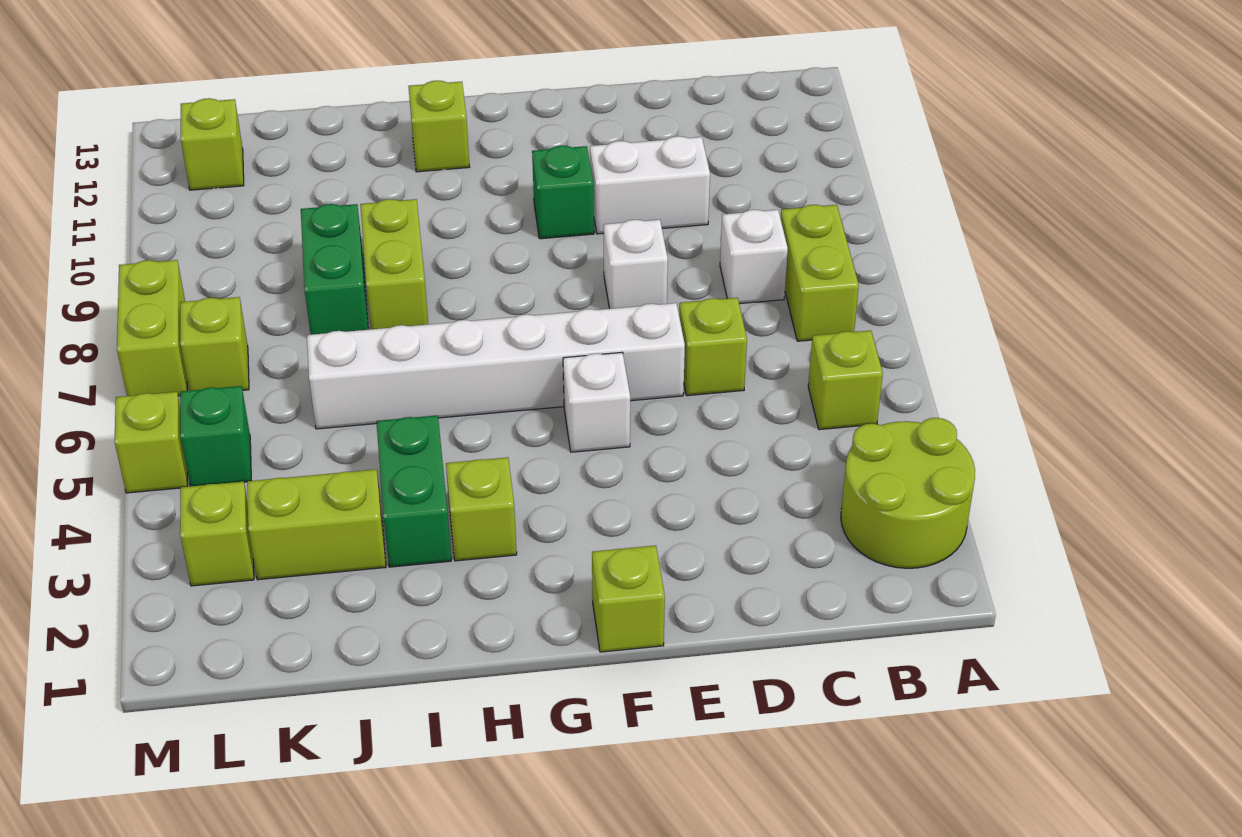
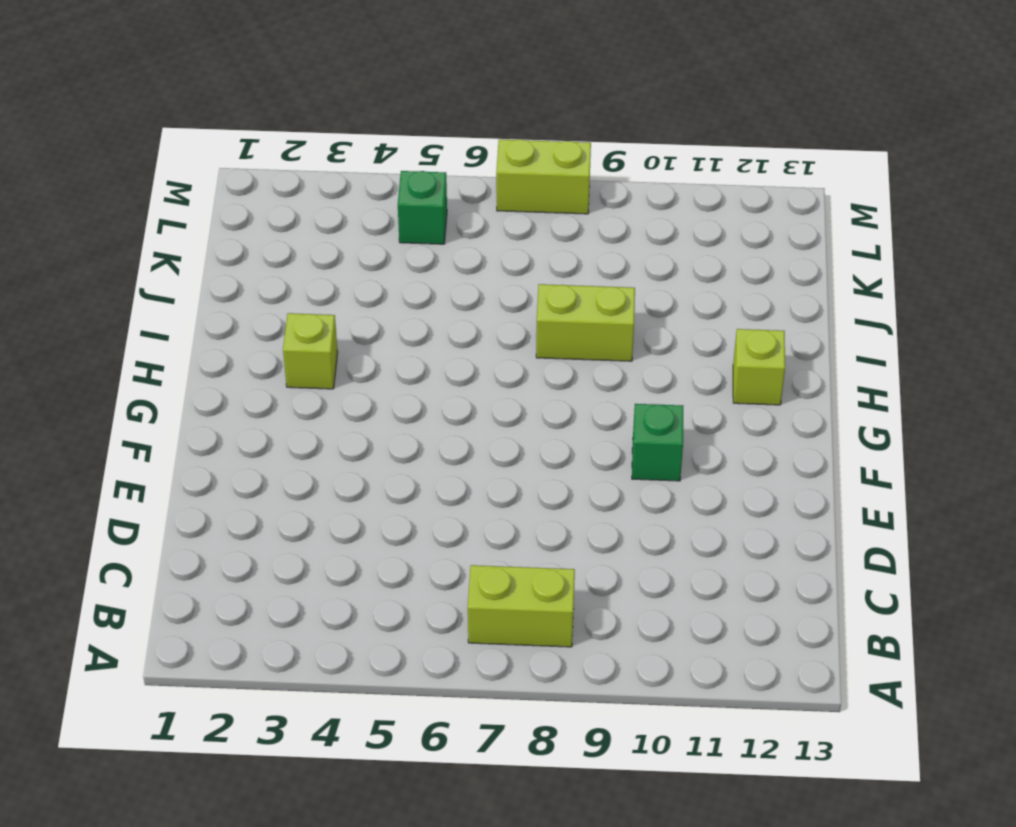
none -> lime round brick A2:B3 level 1
none -> lime brick B5 level 1
none -> white brick C8 level 1

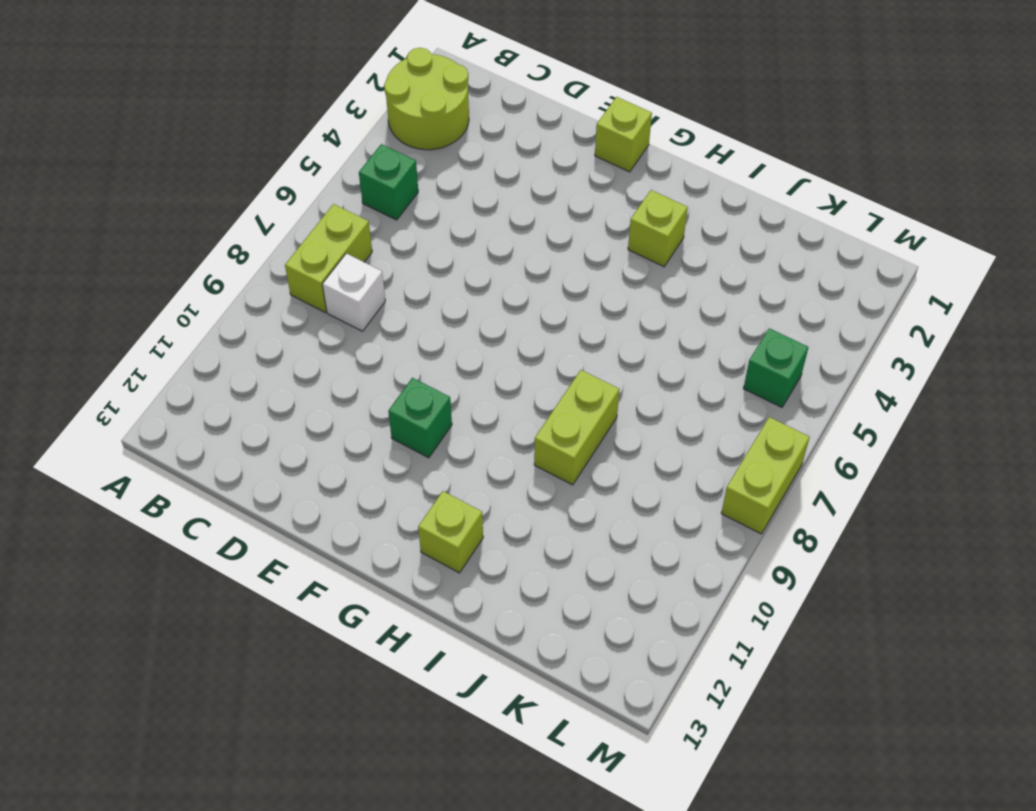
green brick B5 level 1 -> lime brick B5 level 1
none -> lime brick D6 level 1
none -> white brick D10:E10 level 1
none -> white brick E6:J6 level 1

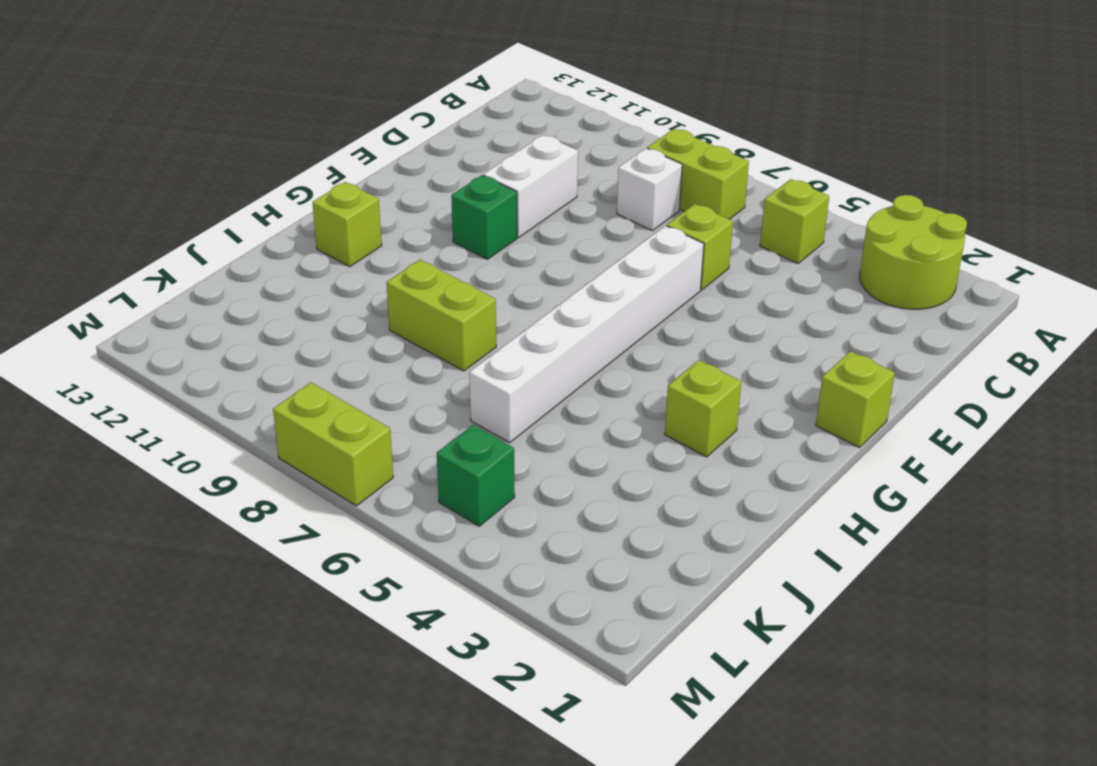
none -> white brick E8 level 1
none -> white brick F5 level 1
none -> green brick I3:I4 level 1

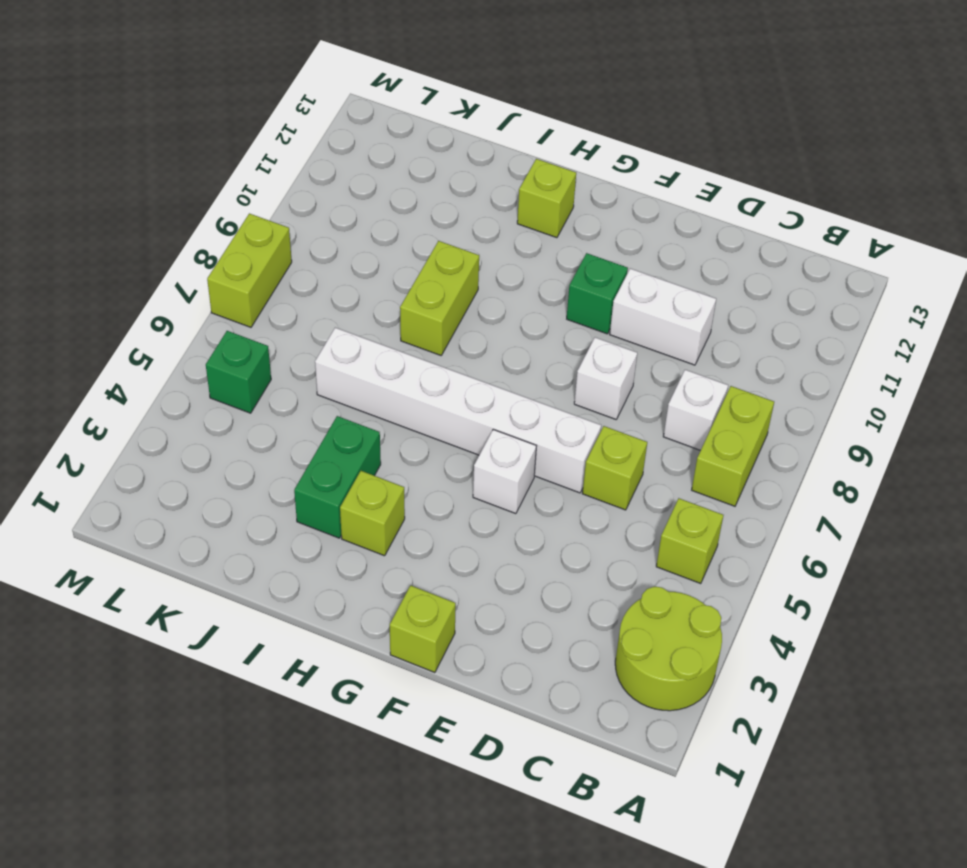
none -> lime brick J3:K3 level 1
none -> green brick J8:J9 level 1
none -> lime brick L3 level 1

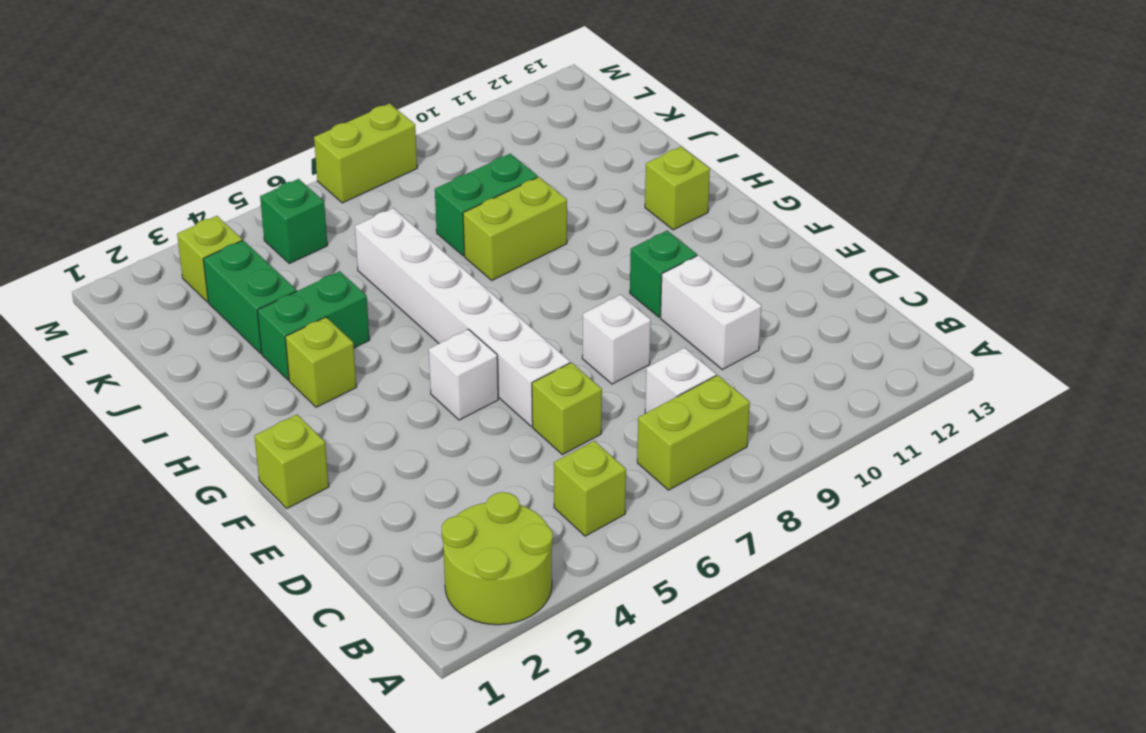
green brick J3:K3 level 1 -> lime brick J3:K3 level 1
none -> lime brick L7 level 1
none -> lime brick L12 level 1
none -> lime brick M5 level 1

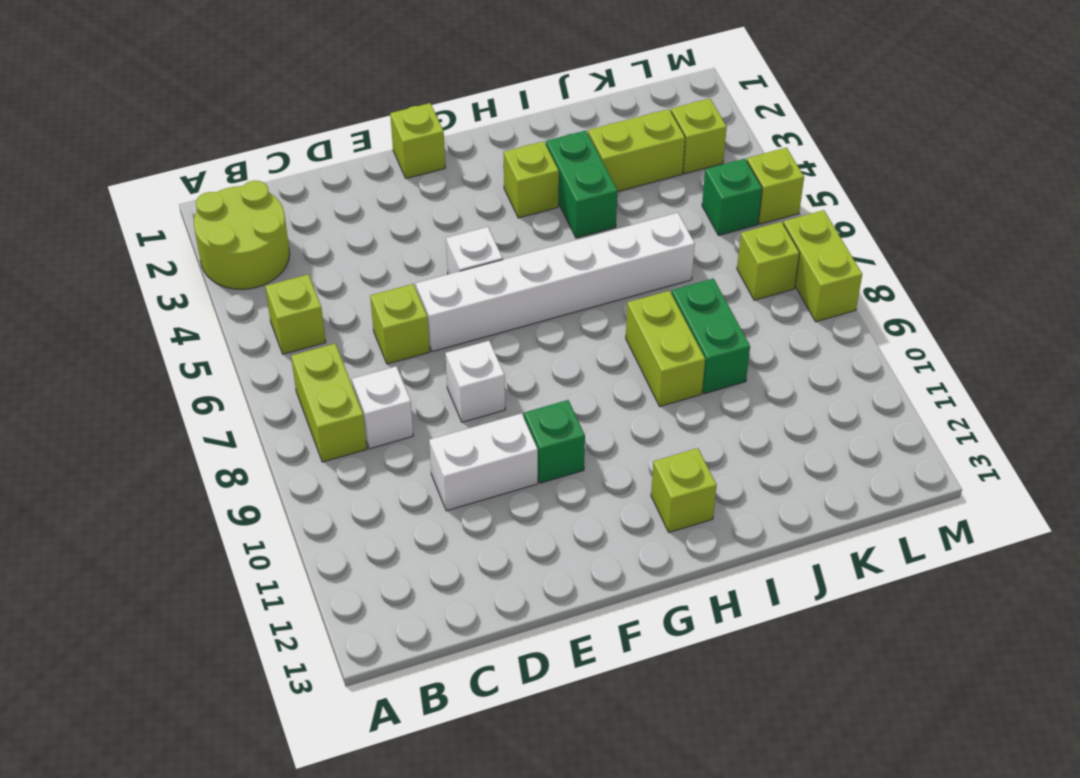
none -> lime brick L12 level 1

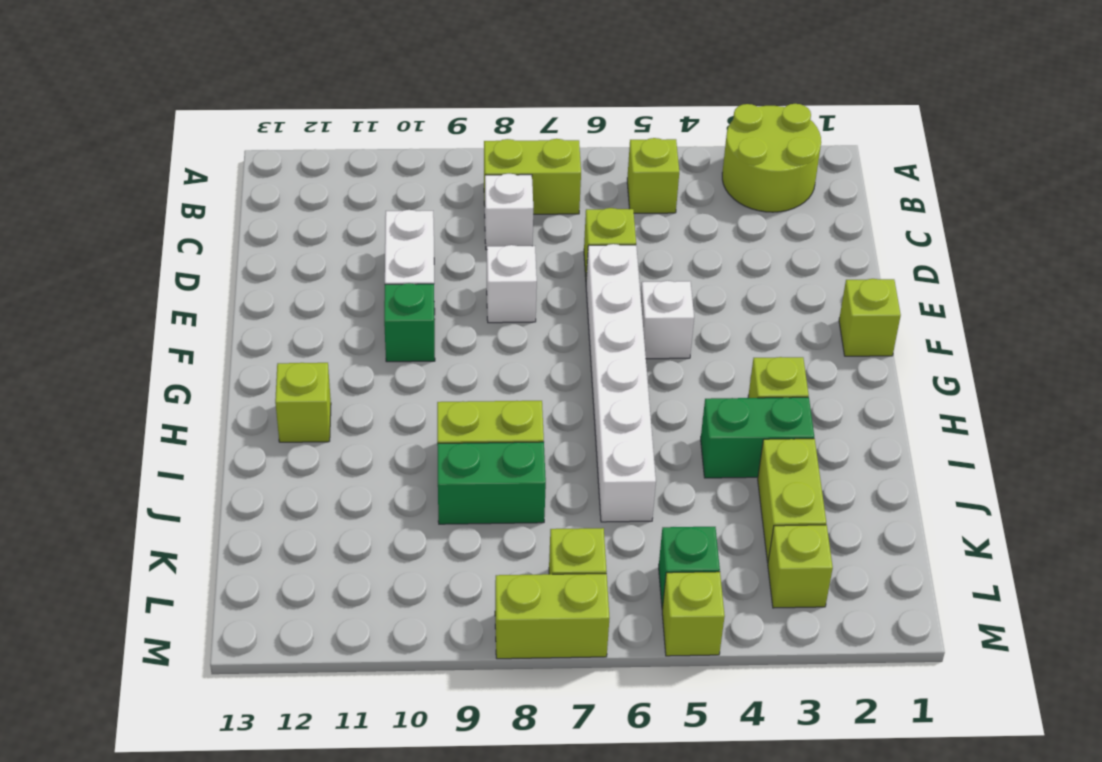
none -> lime brick L12 level 1

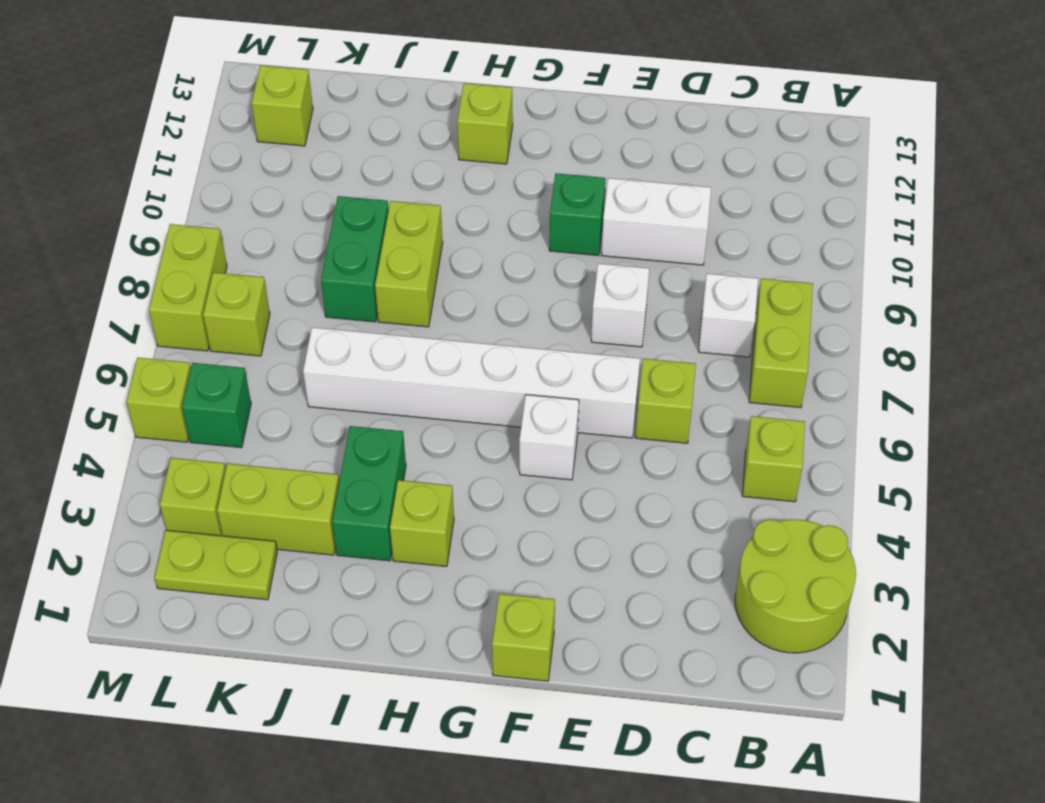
lime plate K2:L2 level 1 -> none

